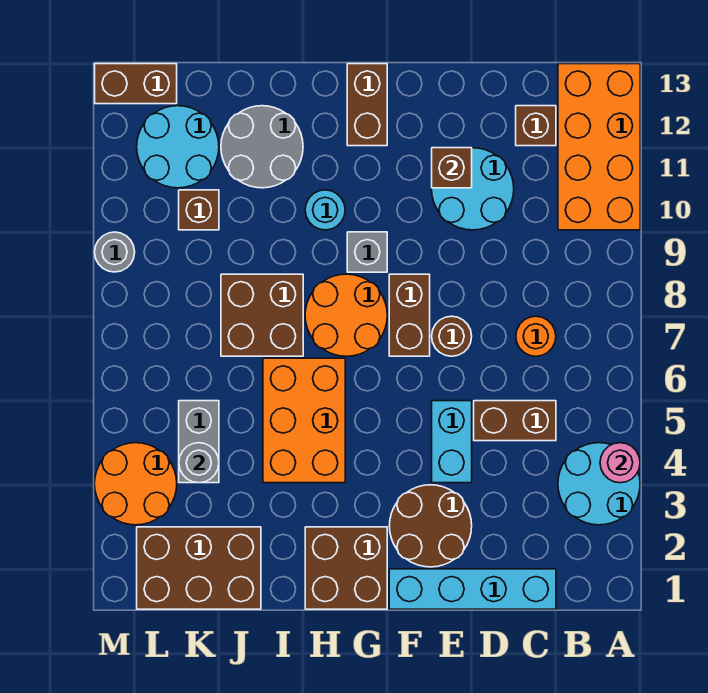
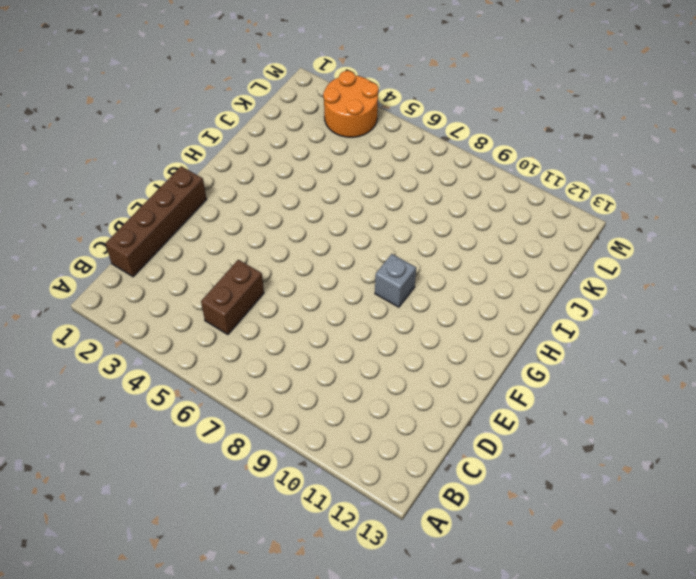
brown brick C1:F1 level 1 -> cyan brick C1:F1 level 1
none -> cyan round brick A3:B4 level 1
none -> orange brick A10:B13 level 1
none -> orange round brick C7 level 1

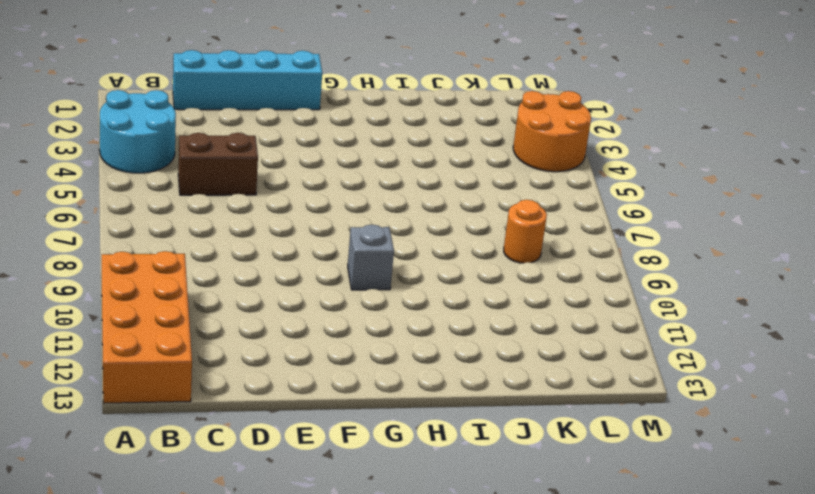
orange round brick K8 level 1 -> orange round brick C7 level 1
none -> brown brick C12 level 1
none -> cyan round brick D10:E11 level 1
none -> brown round brick E2:F3 level 1

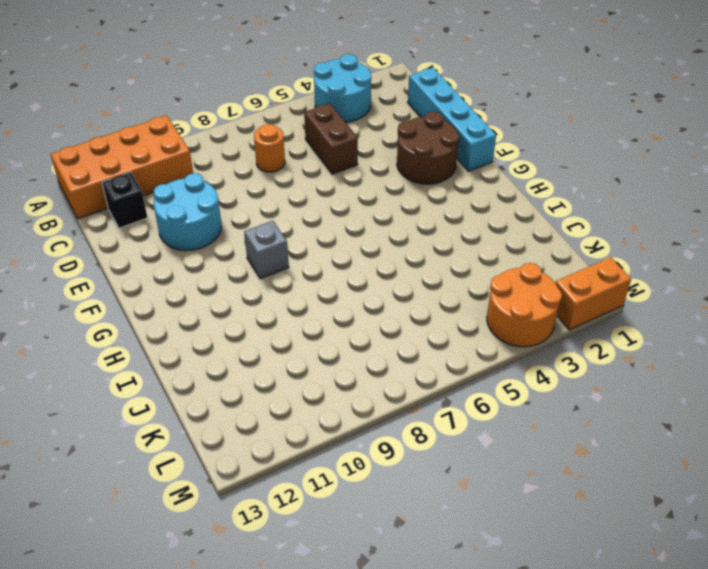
black brick C12 level 1 -> brown brick C12 level 1
orange brick M1:M2 level 1 -> none
none -> cyan brick E4:E5 level 1
none -> brown round brick E7 level 1
none -> brown brick F7:F8 level 1

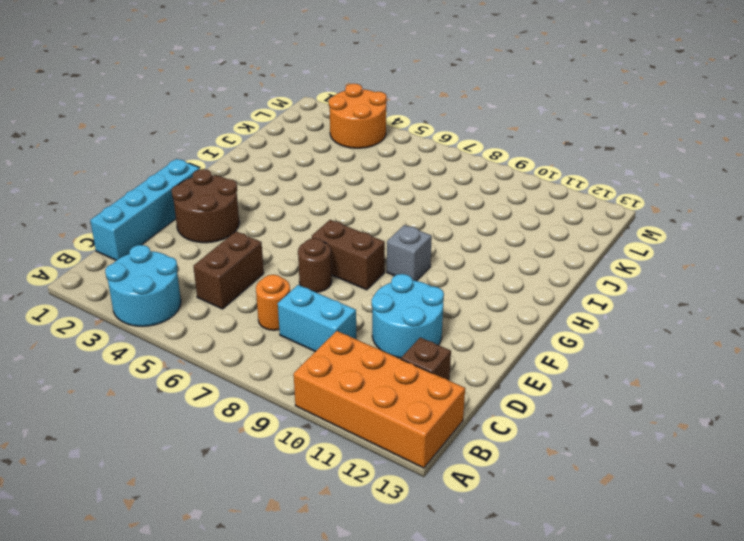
cyan brick C8:C9 level 1 -> cyan brick E4:E5 level 1
none -> brown brick G1:H2 level 1
none -> orange round brick G7:H8 level 1
none -> brown brick G12:G13 level 1

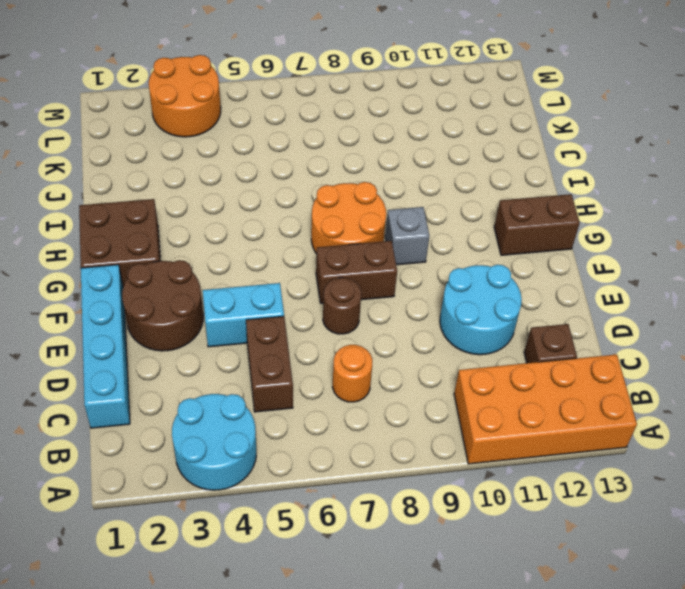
none -> orange brick H4:I6 level 1
none -> cyan round brick H10 level 1
none -> brown brick I7:J8 level 1

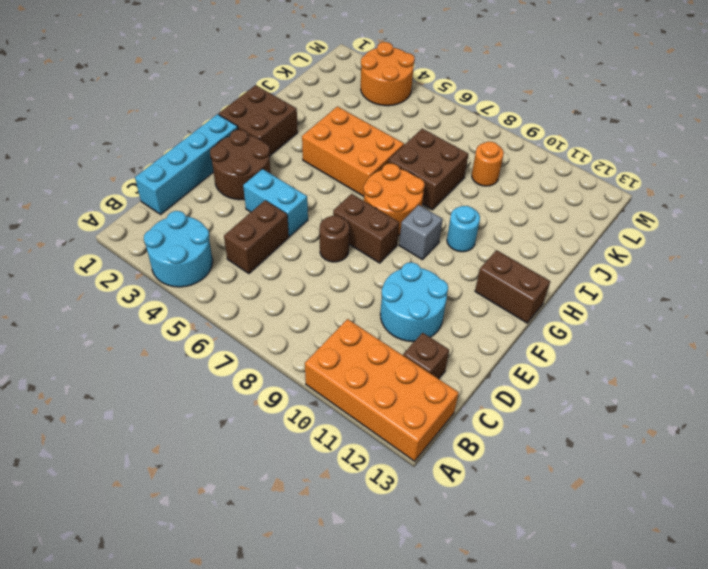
orange round brick K9 level 1 -> orange round brick C7 level 1
none -> grey round brick I11:J12 level 1
none -> brown brick J1:L2 level 1
none -> grey brick K4:K5 level 1

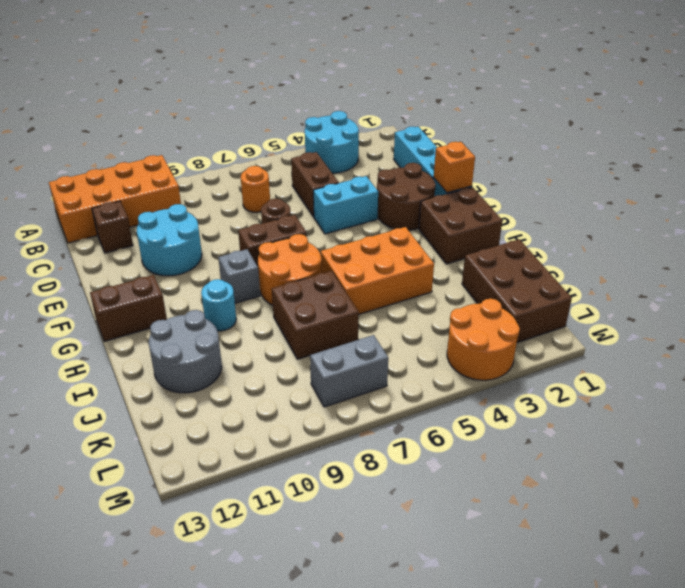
orange brick F1 level 2 -> none
grey brick L7:L8 level 1 -> grey brick K4:K5 level 1
none -> brown brick K10 level 1
none -> cyan round brick K11:L12 level 1
none -> brown brick L13:M13 level 1

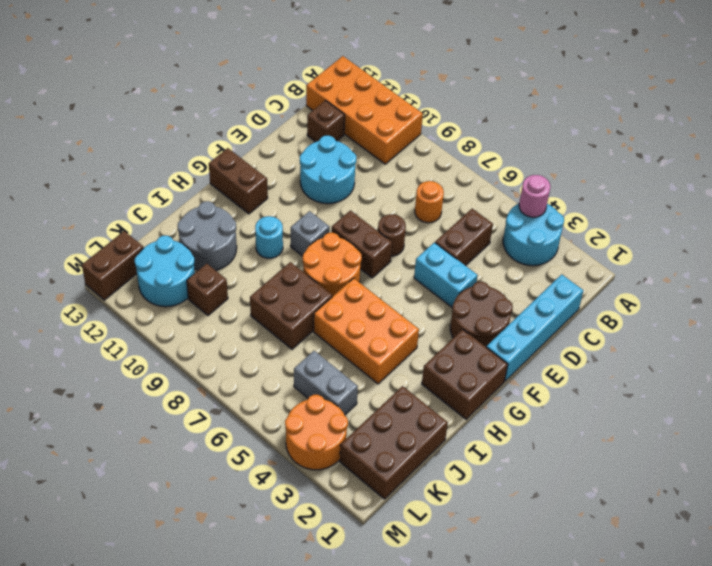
none -> grey round brick M9 level 1
none -> brown brick E11 level 2
none -> grey round brick K4 level 2

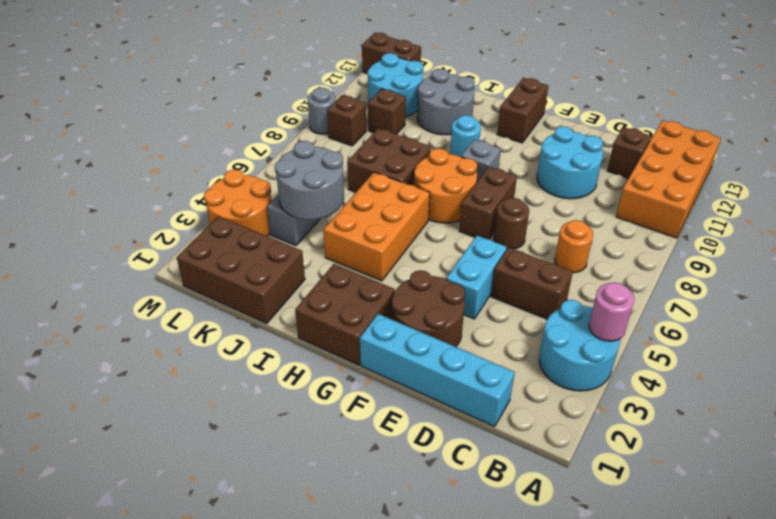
grey round brick J4:K5 level 2 -> grey round brick K4 level 2
brown brick L9 level 1 -> brown brick E11 level 2

